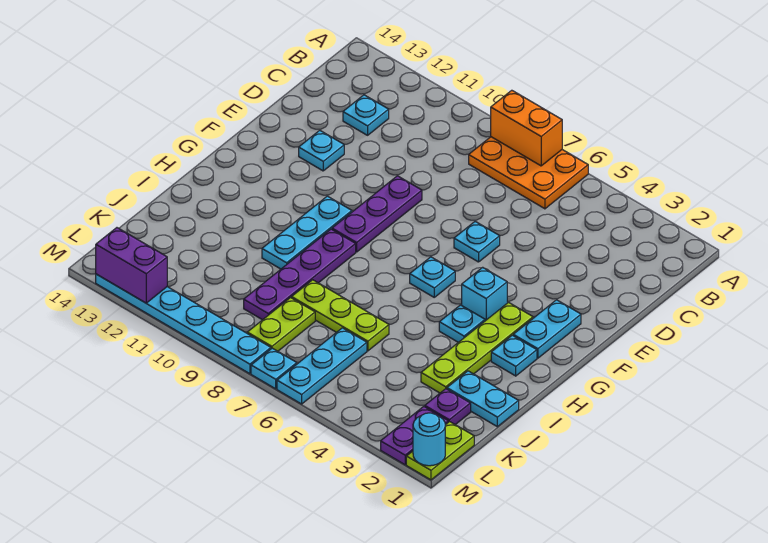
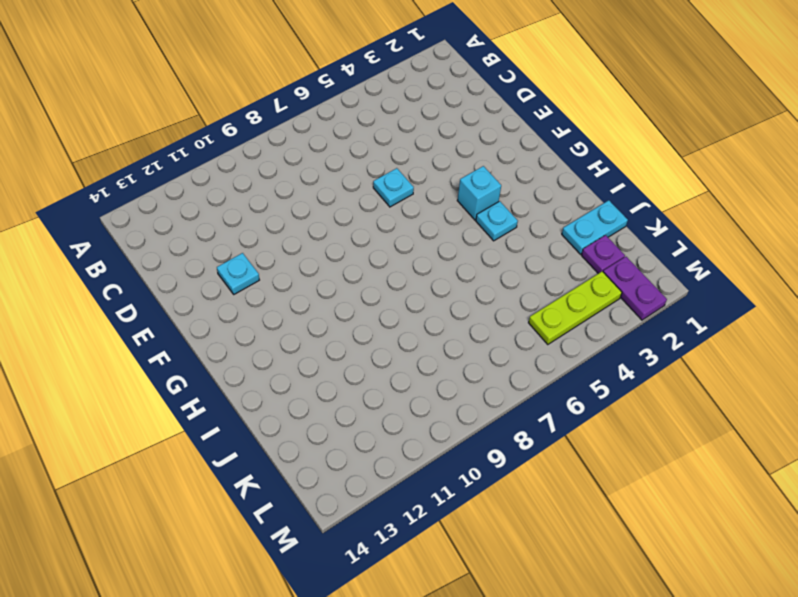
lime plate L3:L5 level 1 -> lime plate J6:J8 level 1
none -> orange plate A6:B8 level 1
none -> cyan plate C12 level 1
none -> purple plate E9:G9 level 1

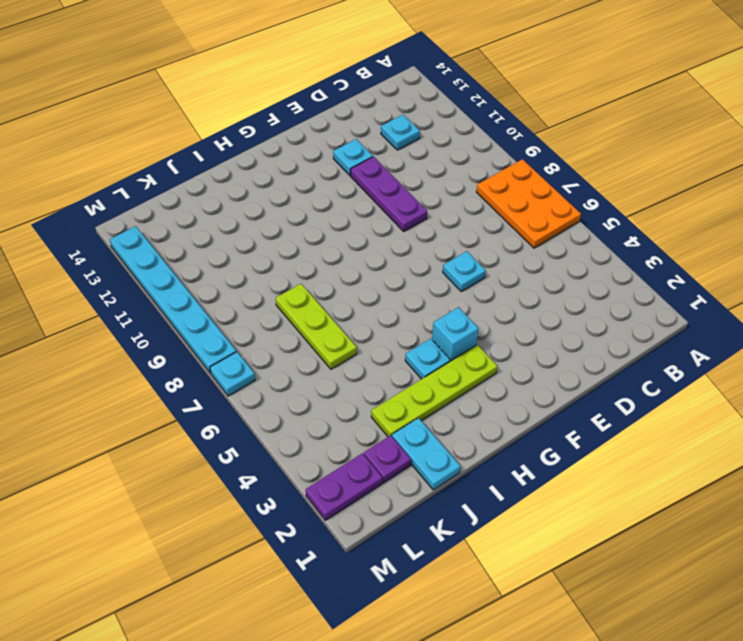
purple plate E9:E11 level 1 -> purple plate E9:G9 level 1
none -> cyan plate F2:G2 level 1
none -> cyan plate G6 level 1
none -> cyan plate G10:I10 level 1

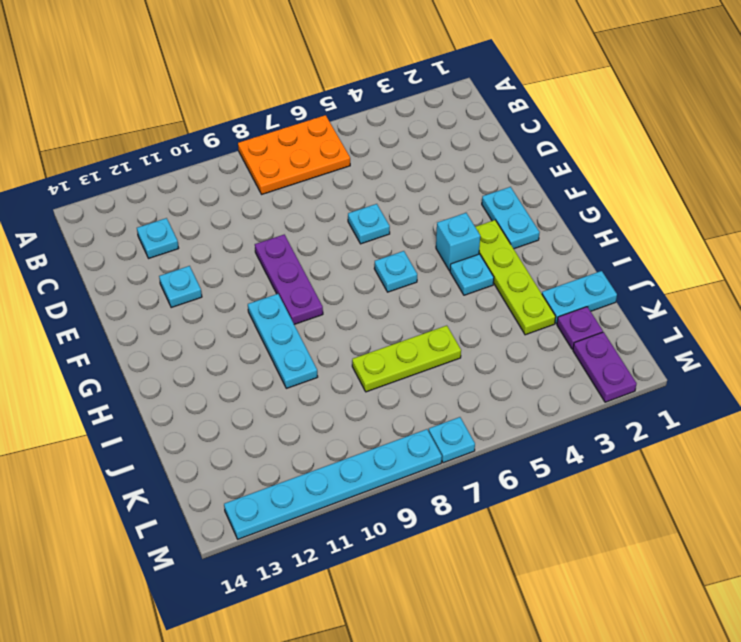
none -> cyan plate H2 level 1
none -> purple plate H9:K9 level 1
none -> cyan plate K6:M6 level 1

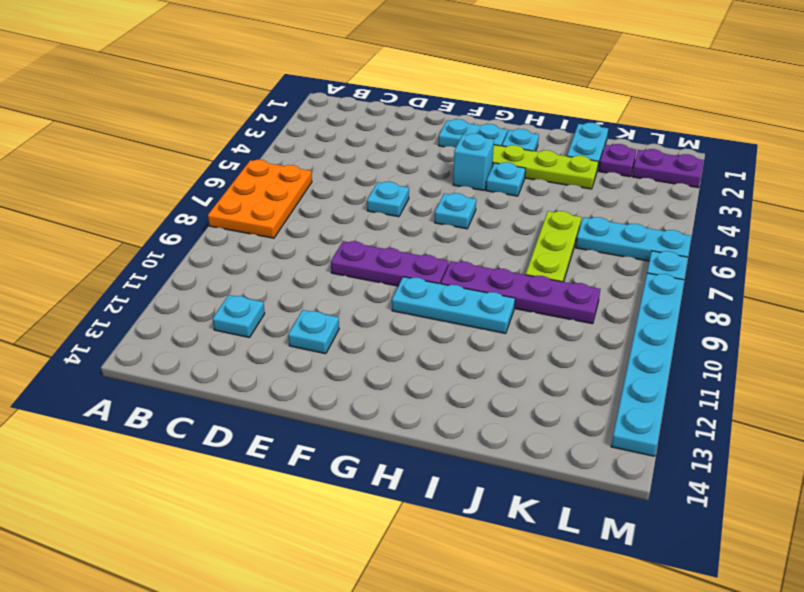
none -> lime plate K8:L8 level 1
none -> lime plate L1:M1 level 1
none -> orange brick A7:A8 level 2

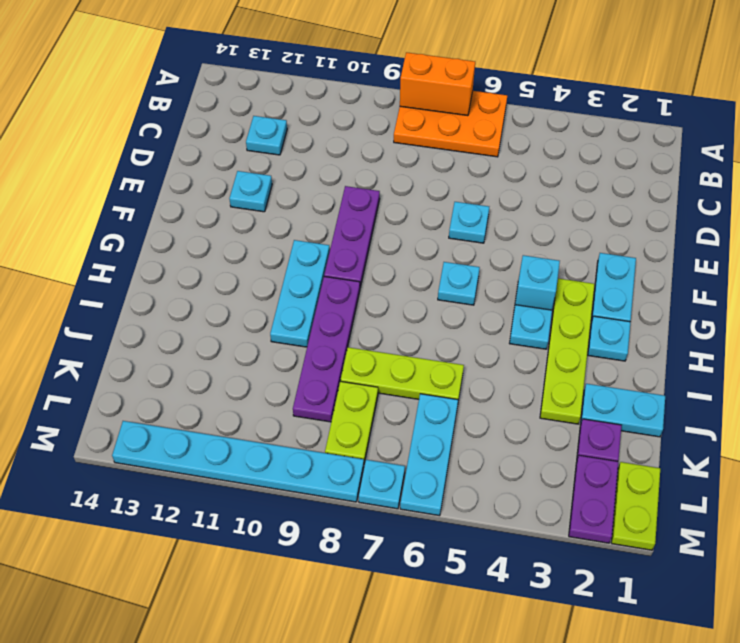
none -> cyan round brick M1 level 2
none -> purple brick M12:M13 level 2

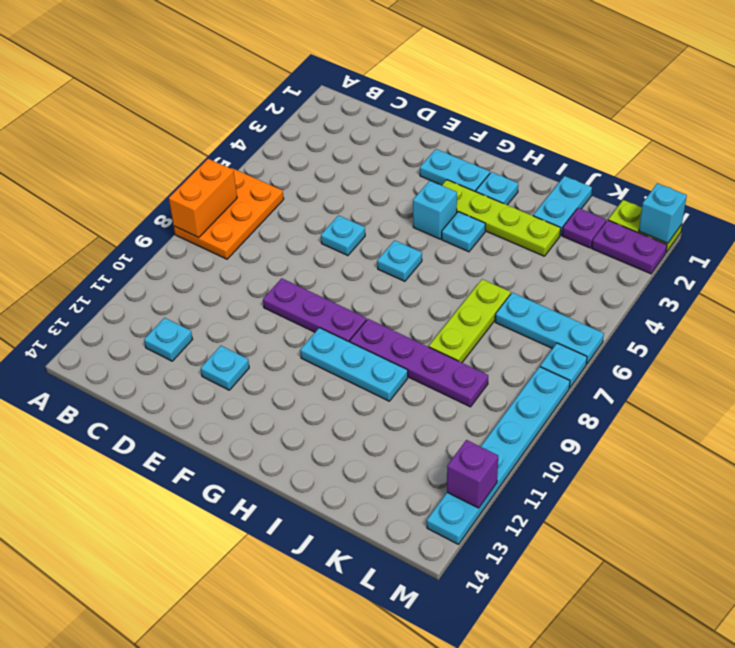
cyan brick M1 level 2 -> cyan round brick M1 level 2
purple brick M12 level 2 -> purple brick M12:M13 level 2
none -> lime plate K8:L8 level 1

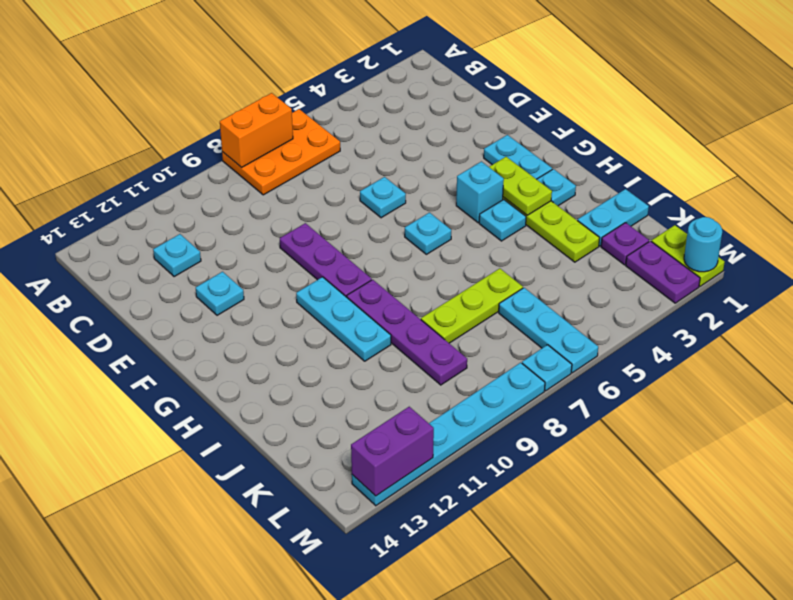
lime plate G3:H3 level 2 -> lime plate K8:L8 level 1

